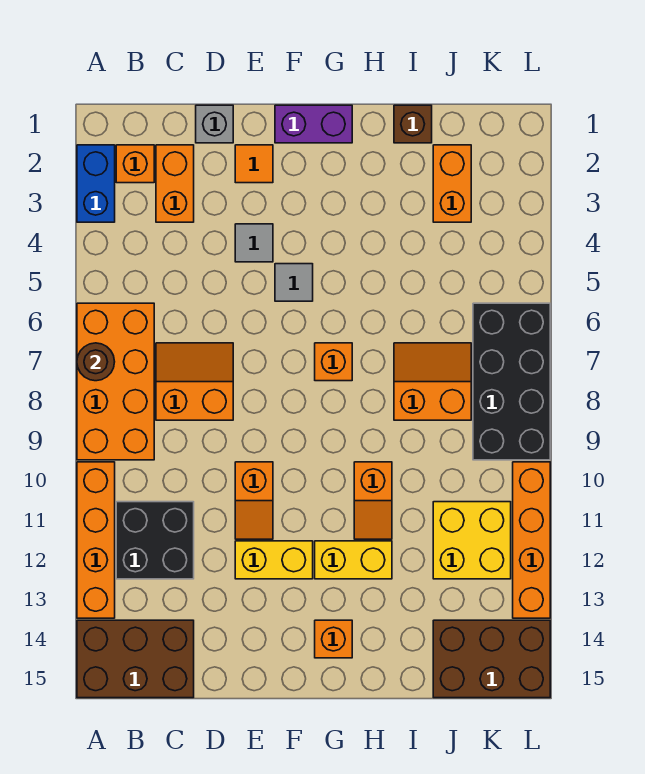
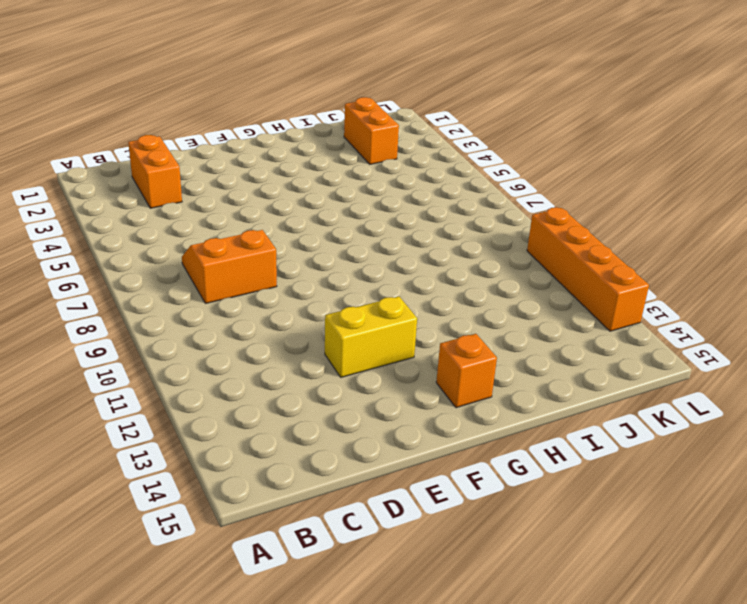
none -> blue brick A2:A3 level 1
none -> orange brick A6:B9 level 1
none -> orange brick A10:A13 level 1

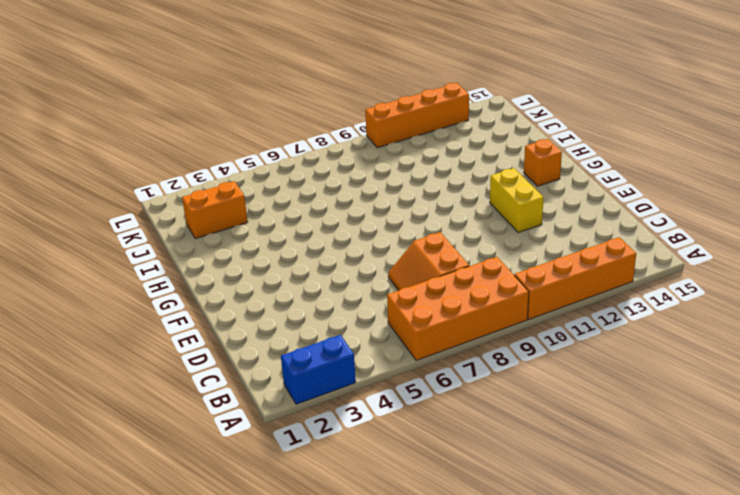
none -> brown brick A14:C15 level 1
none -> orange brick B2 level 1
none -> black brick B11:C12 level 1

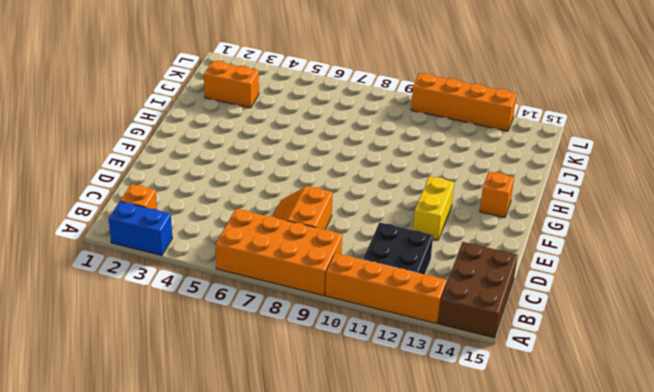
none -> orange brick C2:C3 level 1
none -> grey brick D1 level 1
none -> orange tile E2 level 1

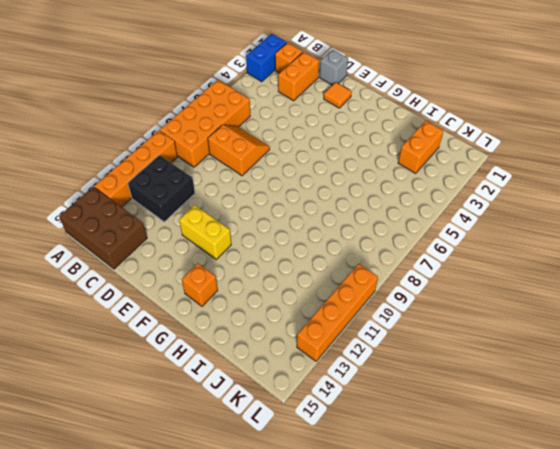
none -> grey tile E4 level 1
none -> orange slope E10:E11 level 1 top 10
none -> purple brick F1:G1 level 1

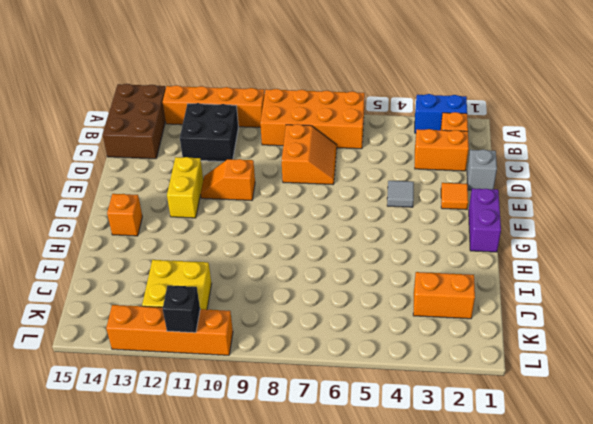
black brick L11 level 2 -> none
none -> grey tile F5 level 1
none -> orange brick G7 level 1
none -> yellow brick G12:H12 level 1

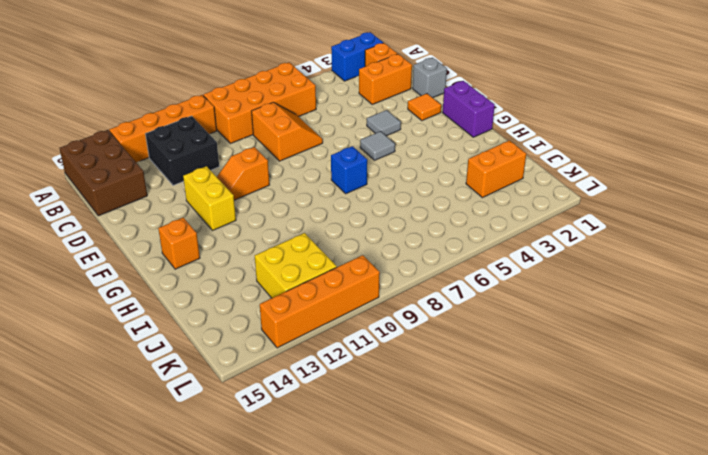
blue brick G7 level 1 -> orange brick G7 level 1
none -> yellow brick G12:H12 level 1
none -> orange slope H10:H11 level 1 top 10
none -> brown brick I1 level 1

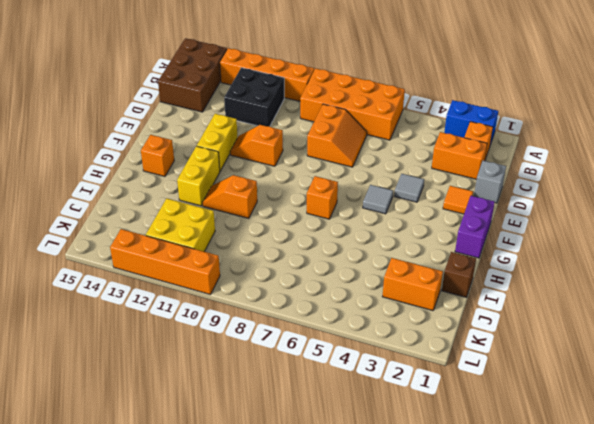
none -> orange slope I7:J8 level 1 top 8
none -> brown brick J14:L15 level 1
none -> black brick K6:L9 level 1

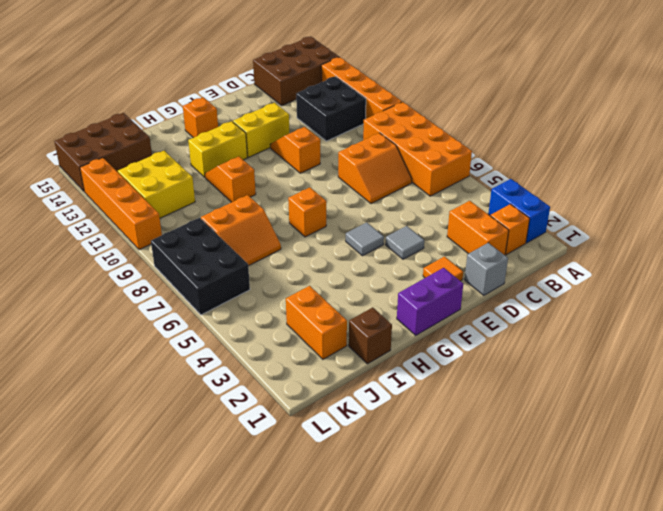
black brick K6:L8 level 1 -> black brick K6:L9 level 1
none -> brown round brick A7 level 2

